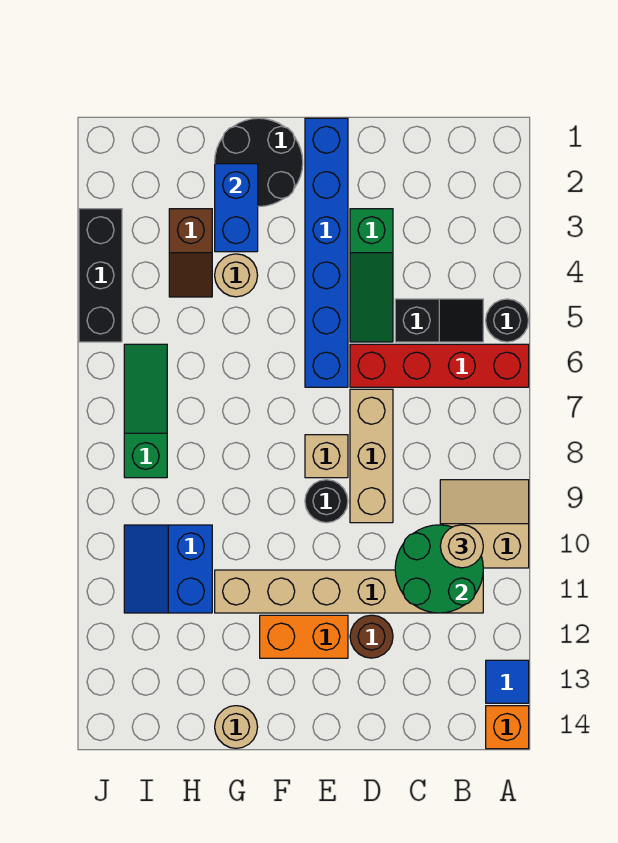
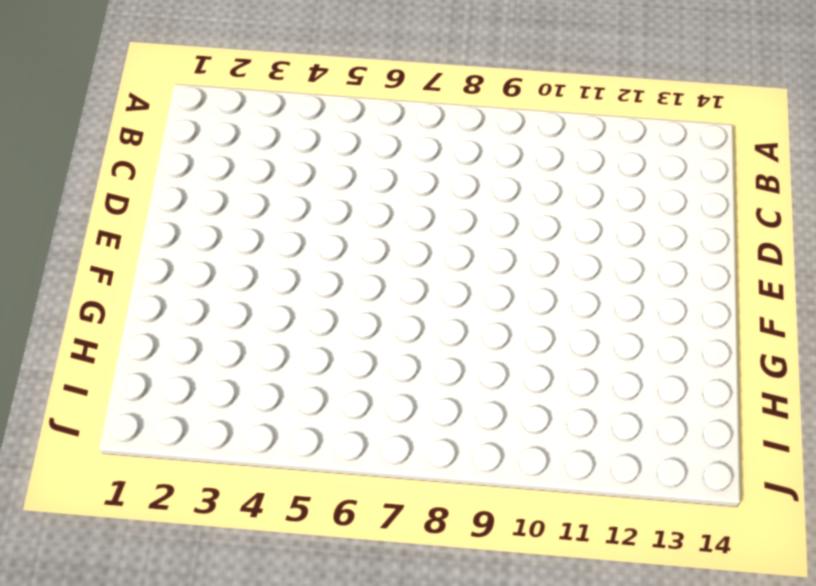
none -> black round brick A5 level 1
none -> red brick A6:D6 level 1
none -> tan slope A9:B10 level 1 top 10

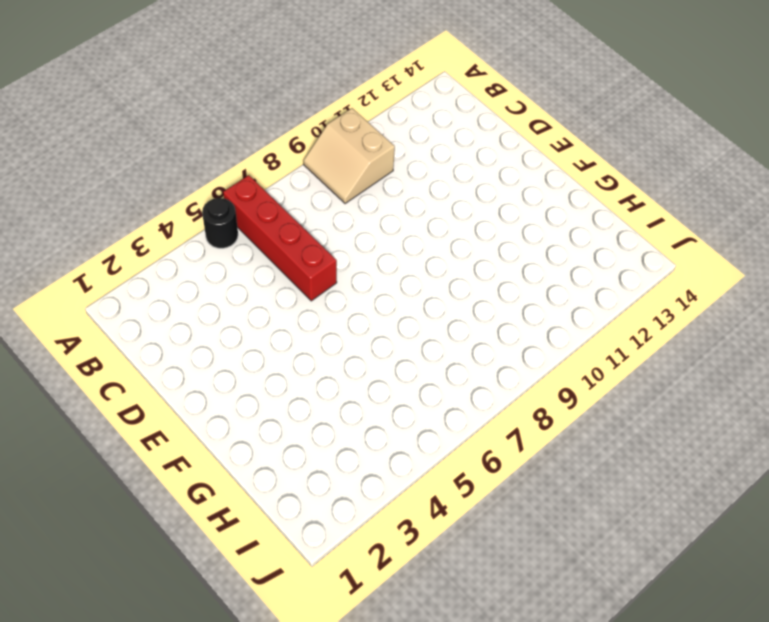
none -> blue tile A13 level 1
none -> orange brick A14 level 1
none -> black slope B5:C5 level 1 top C

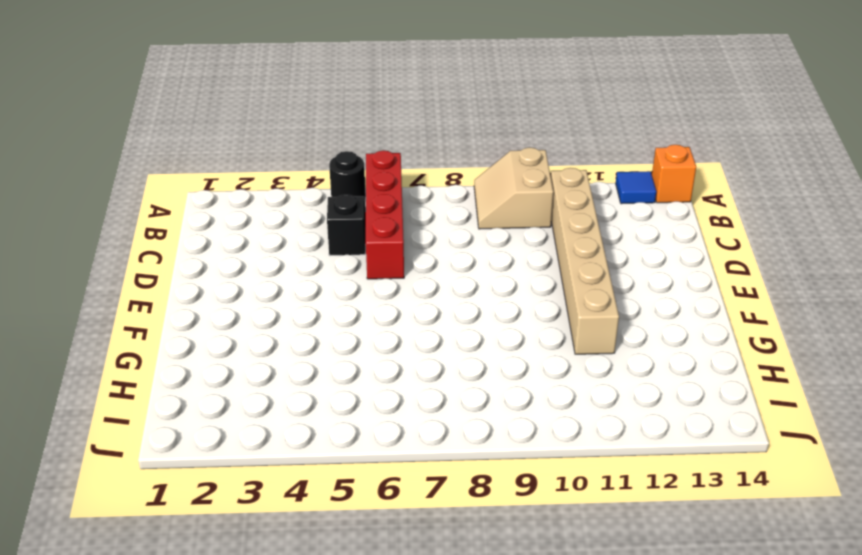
none -> green slope D3:D5 level 1 top 3
none -> tan brick D7:D9 level 1
none -> brown round brick D12 level 1

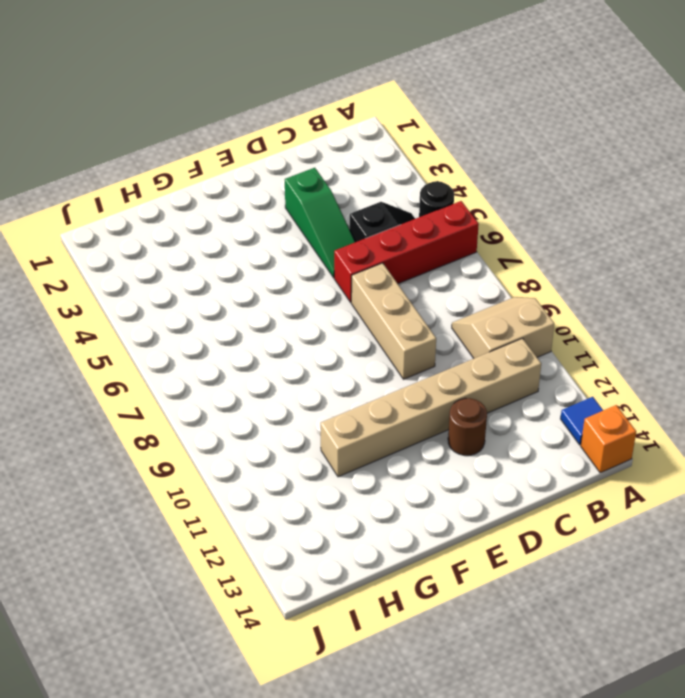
none -> blue brick E1:E6 level 1
none -> tan brick E8 level 1
none -> black round brick E9 level 1

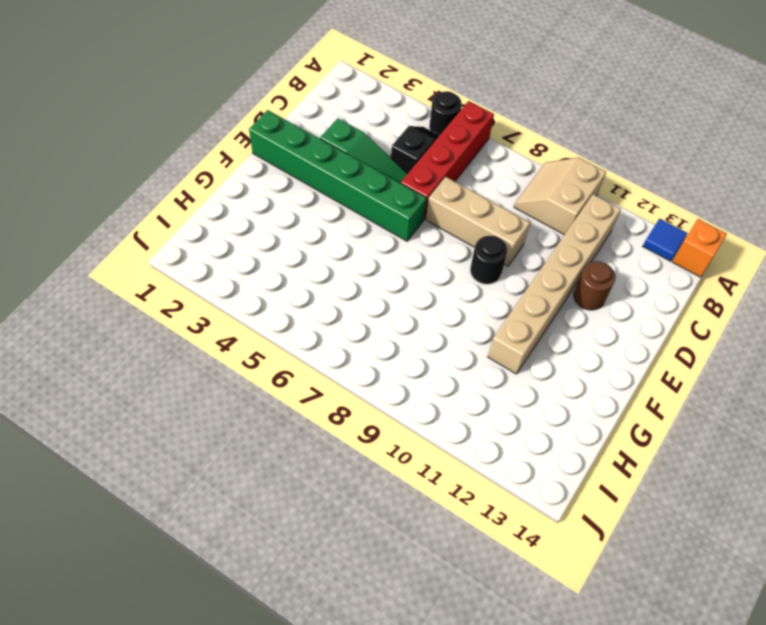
green brick E1:E6 level 1 -> blue brick E1:E6 level 1
none -> tan brick E8 level 1
none -> orange brick E12:F12 level 1
none -> black round brick F1:G2 level 1

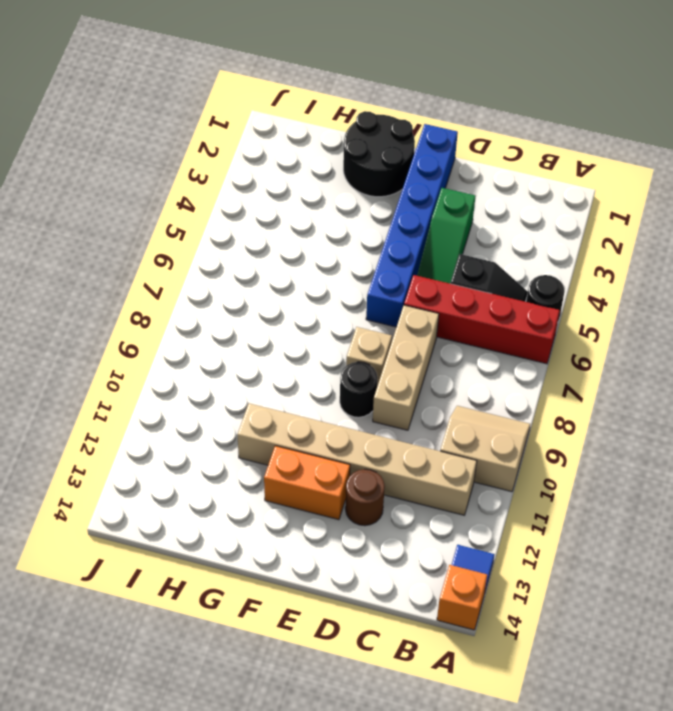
none -> tan round brick G4 level 1
none -> tan round brick G14 level 1
none -> brown slope H3:H4 level 1 top 3

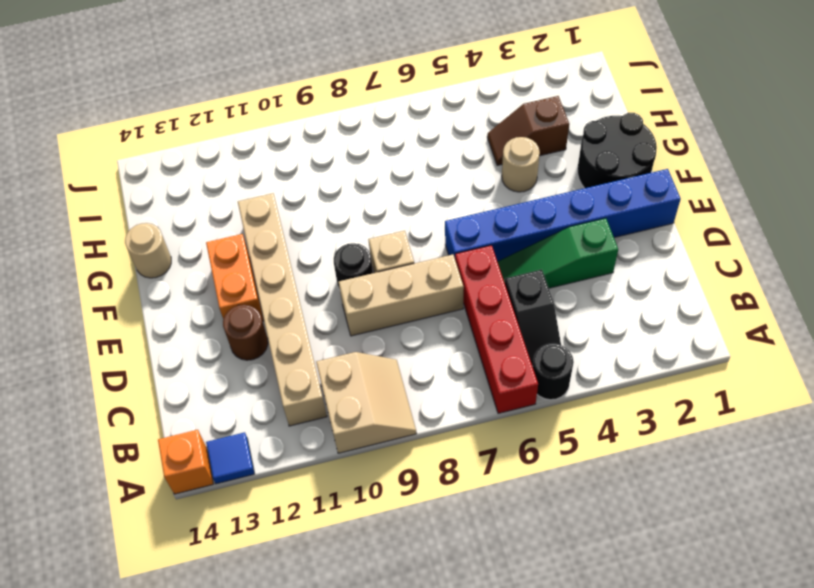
none -> blue slope H10:I11 level 1 top H
none -> green slope I6:I8 level 1 top 8
none -> black brick J3:J5 level 1

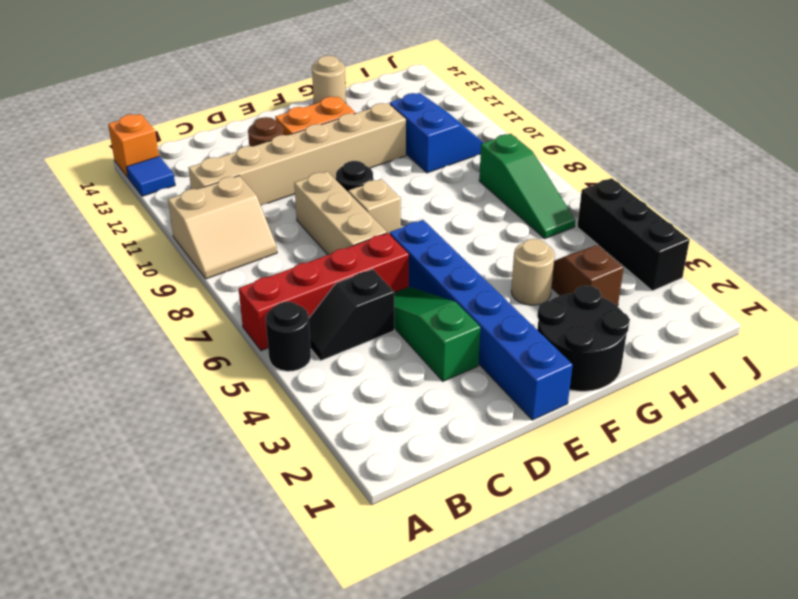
none -> green round brick B10:C11 level 2
none -> blue brick G2:G3 level 2
none -> tan round brick B10 level 3

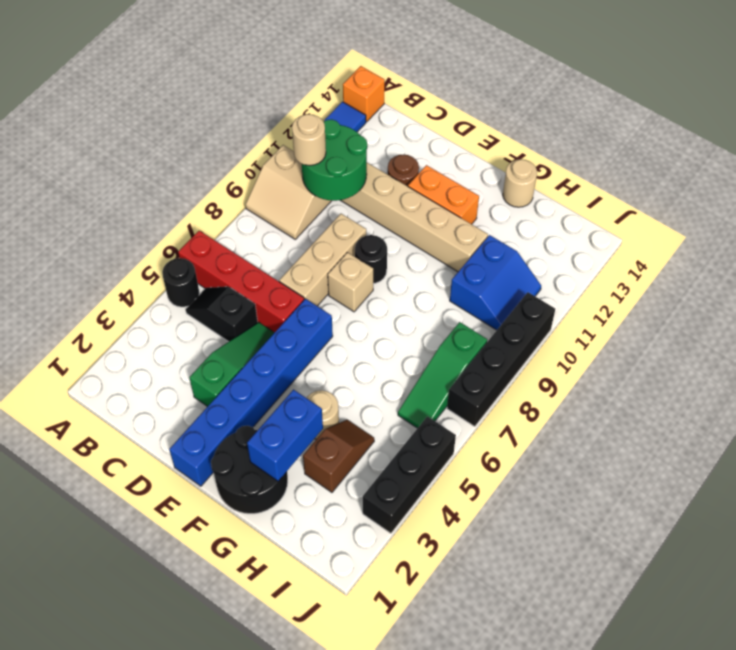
black brick J7:J10 level 1 -> none

